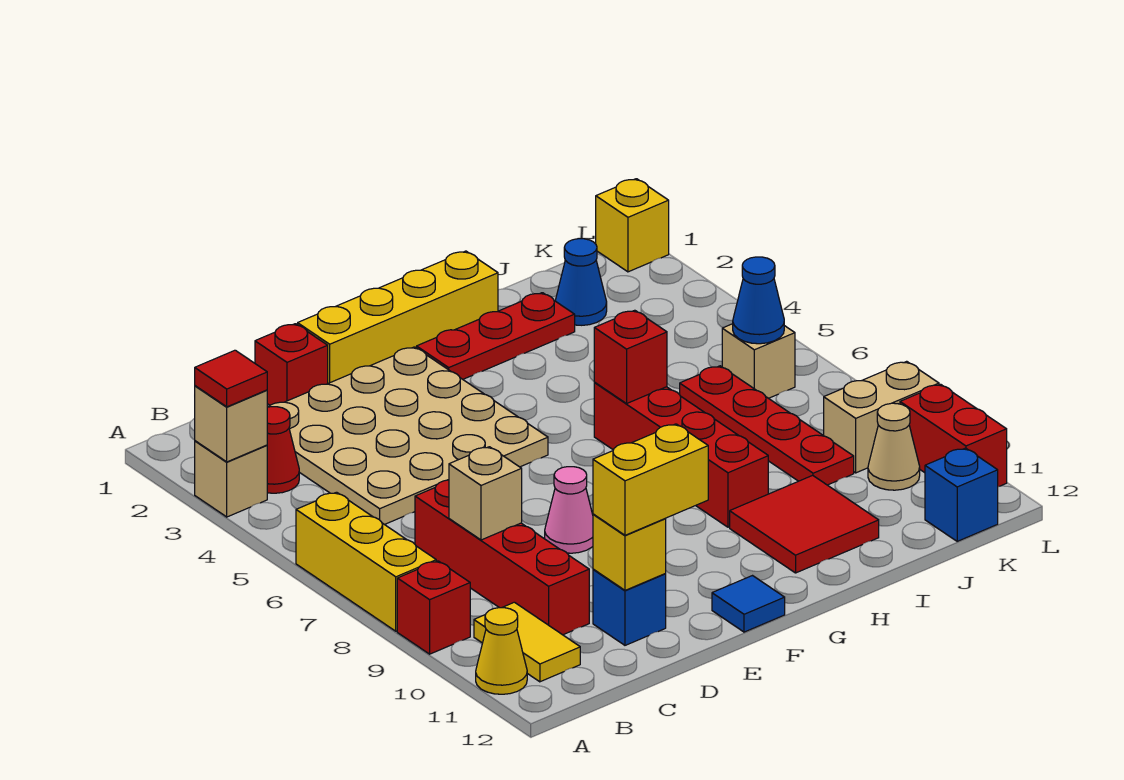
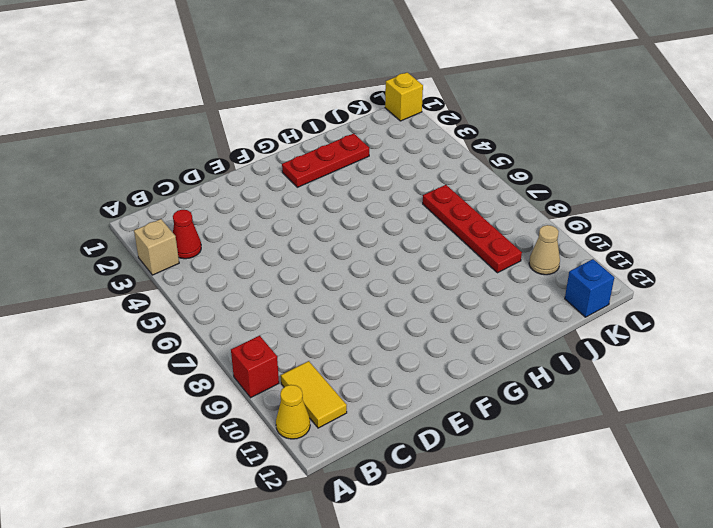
none -> yellow brick A6:A8 level 1
none -> tan plate C2:F5 level 1
none -> red brick C7:C10 level 1
none -> red brick D1 level 1

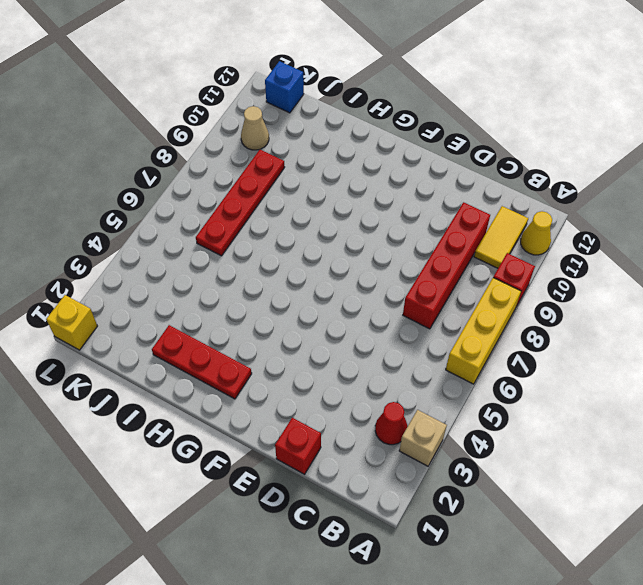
none -> tan plate C2:F5 level 1
none -> blue brick D11 level 1
none -> yellow brick E1:H1 level 1
none -> pink cone E8 level 1

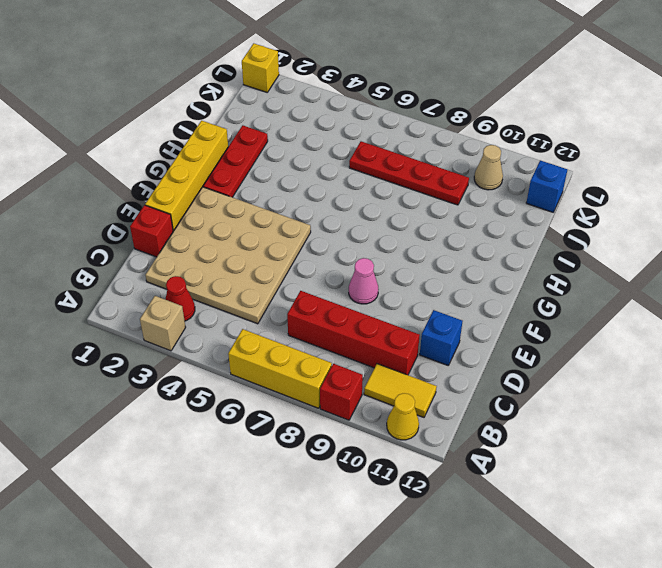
none -> blue tile F12 level 1
none -> red brick H6:H9 level 1
none -> red tile H10:I11 level 1
none -> blue cone J2 level 1

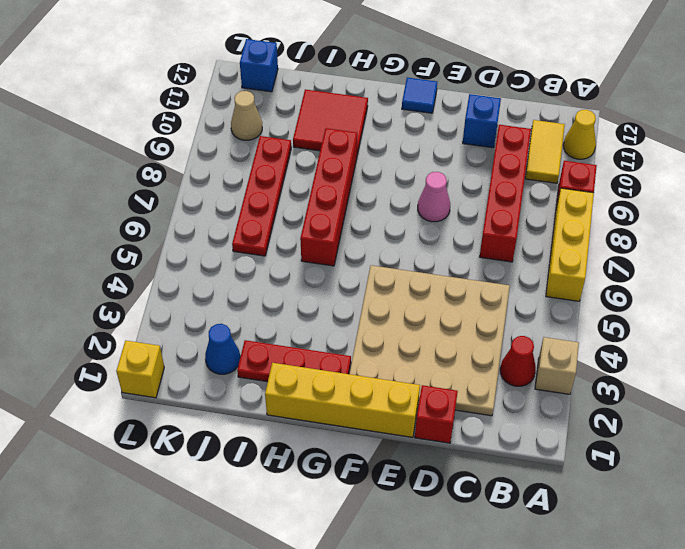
none -> tan brick K6 level 1
none -> tan brick K9:L9 level 1
none -> red brick L10:L11 level 1
none -> tan brick A3 level 2

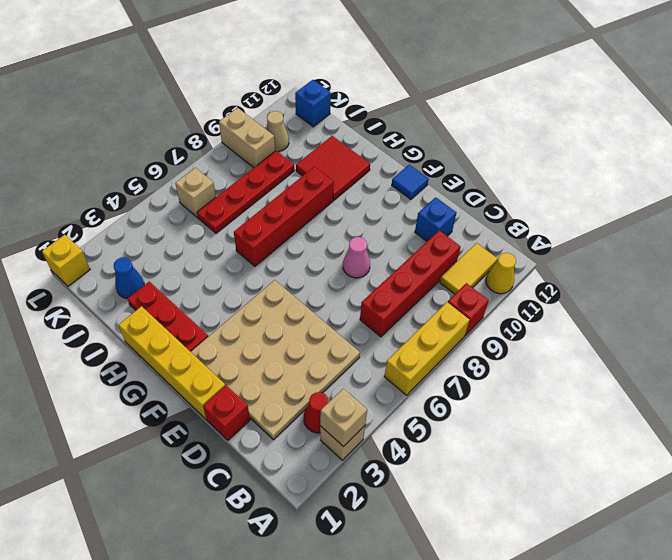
none -> red brick L10:L11 level 1
none -> tan brick C8 level 2
none -> yellow brick D11 level 2
none -> red brick H6 level 2

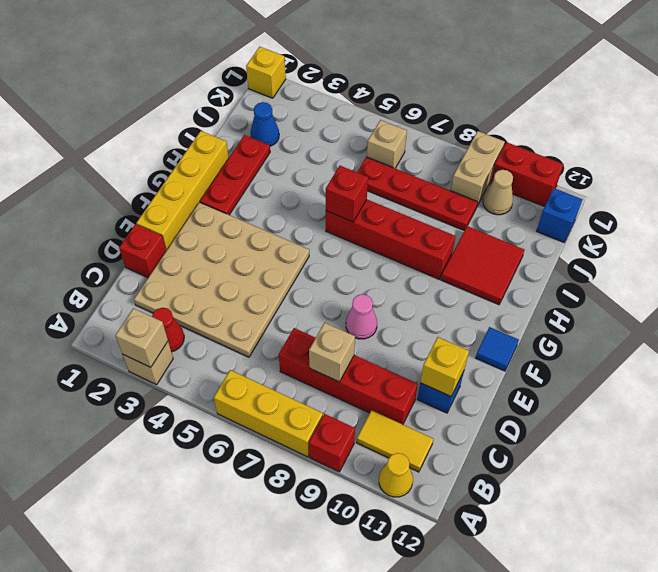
none -> blue cone K6 level 2
none -> red tile A3 level 3
none -> yellow brick D11:E11 level 3

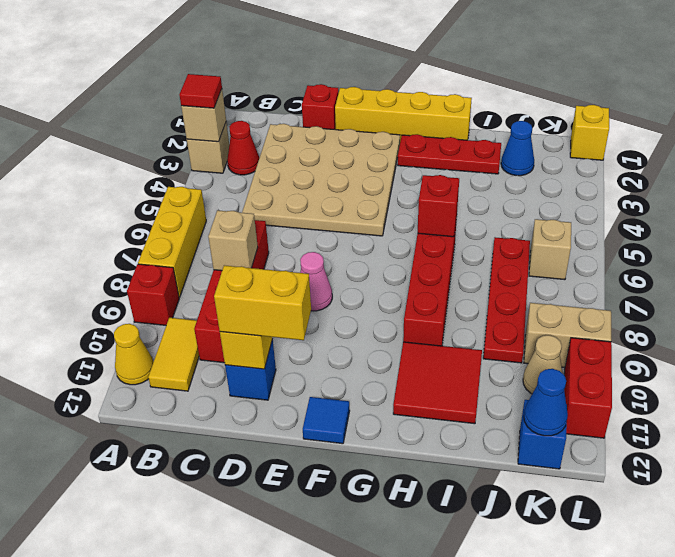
blue cone K12 level 2 -> blue cone K6 level 2

